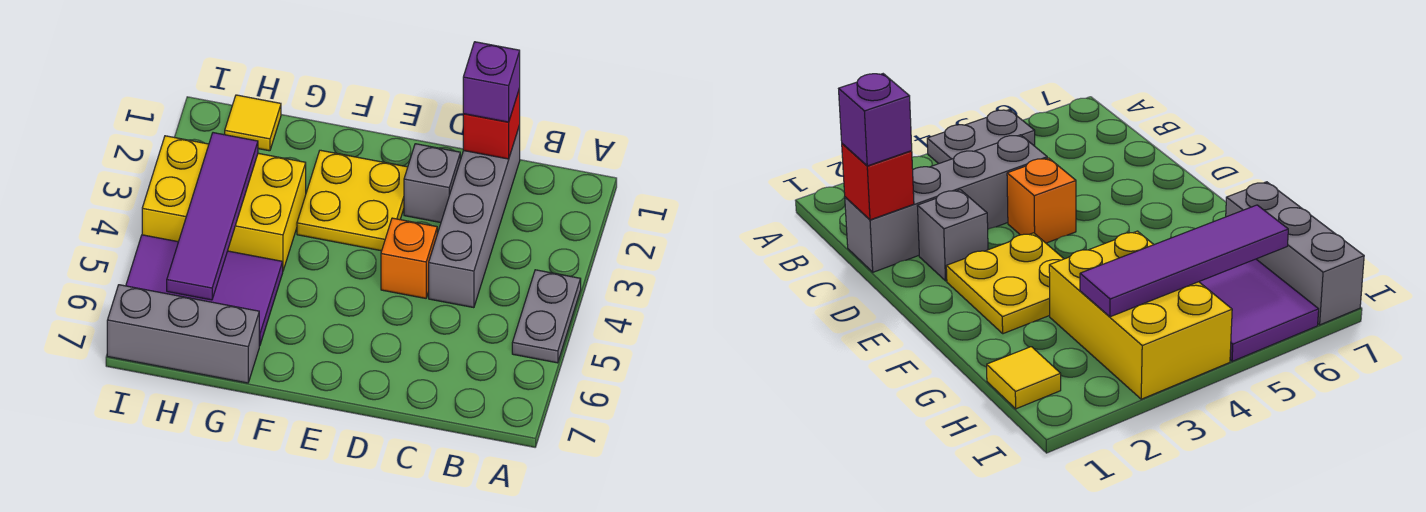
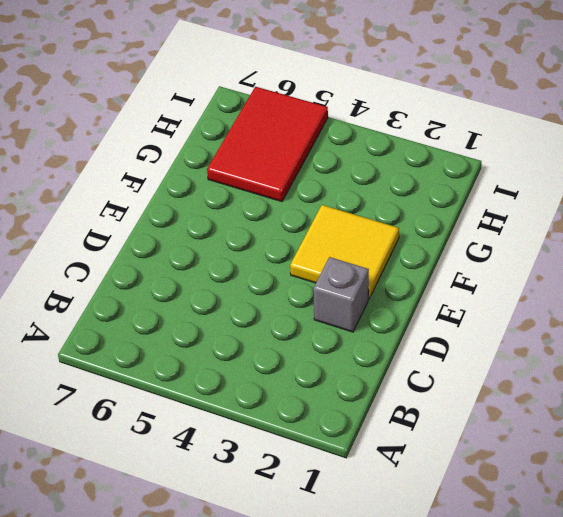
yellow tile E2:F3 level 1 -> yellow plate E2:F3 level 1
red tile G5:I6 level 1 -> purple tile G5:I6 level 1
none -> grey plate A4:A5 level 1
none -> grey brick C1:C4 level 1
none -> orange brick D4 level 1

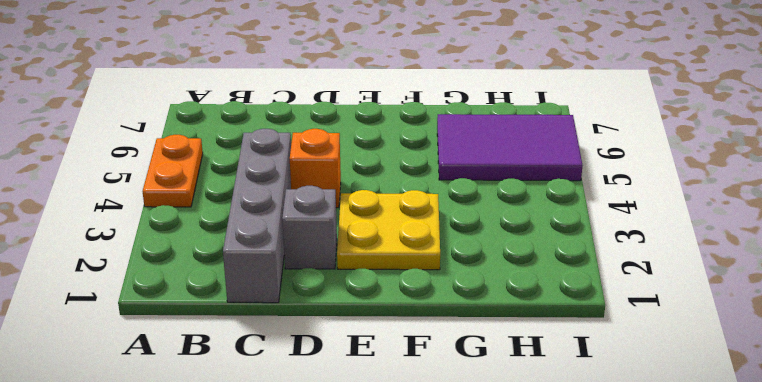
orange plate A4:A5 level 1 -> grey plate A4:A5 level 1
none -> yellow brick G3:I4 level 1
none -> grey brick G7:I7 level 1
none -> yellow tile H1 level 1

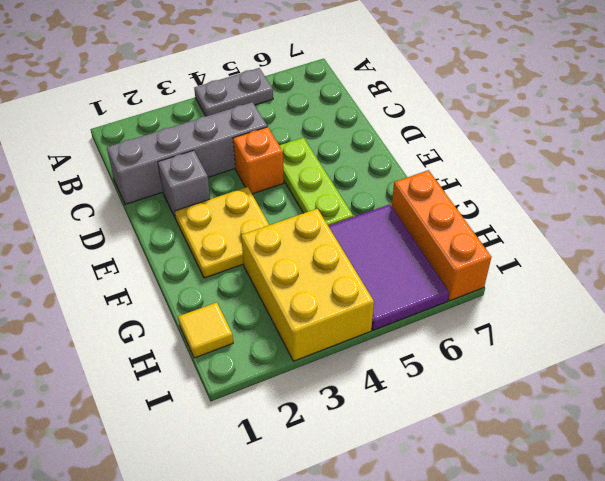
lime plate D5:F5 level 1 -> none
orange brick G7:I7 level 1 -> grey brick G7:I7 level 1
none -> red brick C1 level 2
none -> purple tile H3:H6 level 2
none -> purple brick C1 level 3

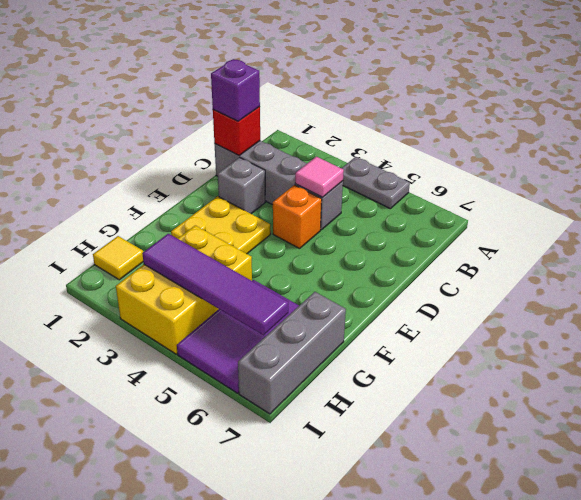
pink tile C4 level 2 -> none

